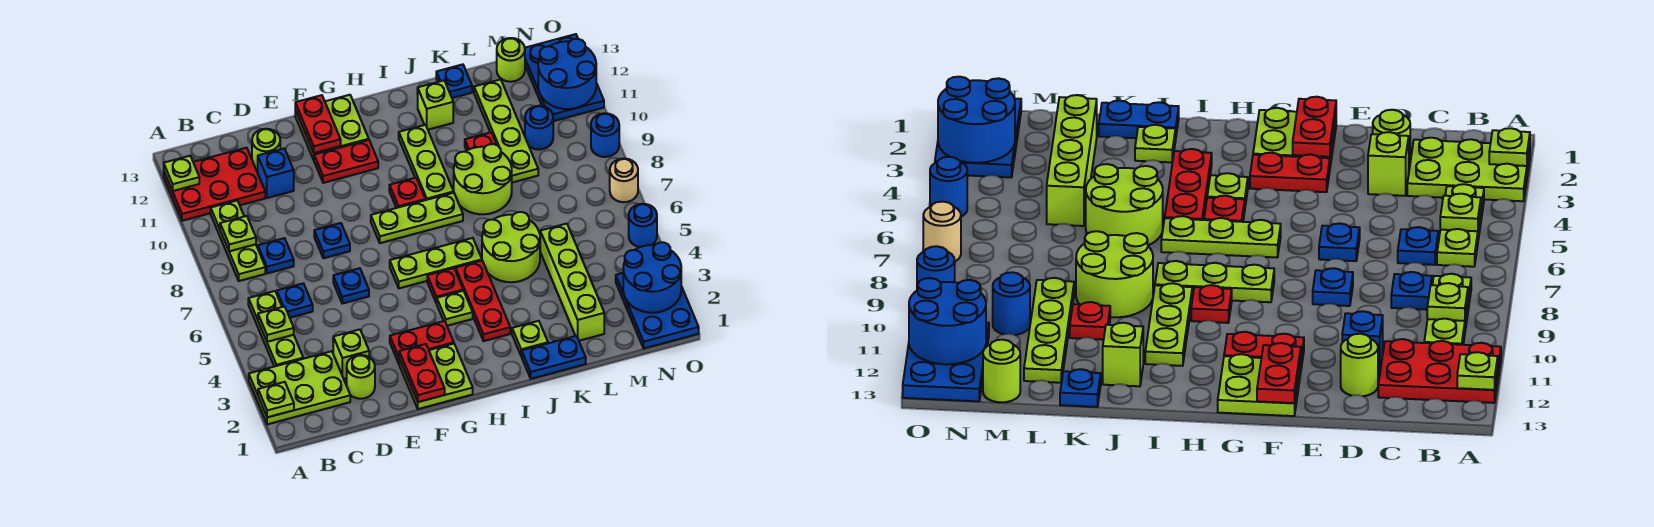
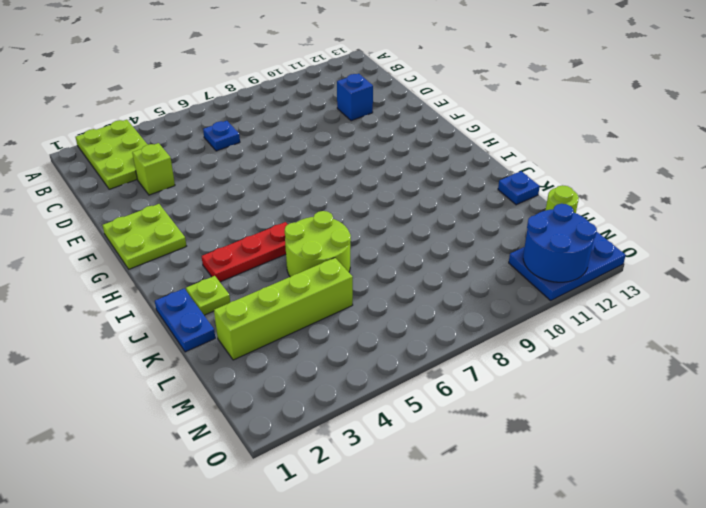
none -> red plate A11:C12 level 1
none -> lime plate B4:B6 level 1
none -> lime plate B8:B10 level 1
none -> blue plate C8 level 1

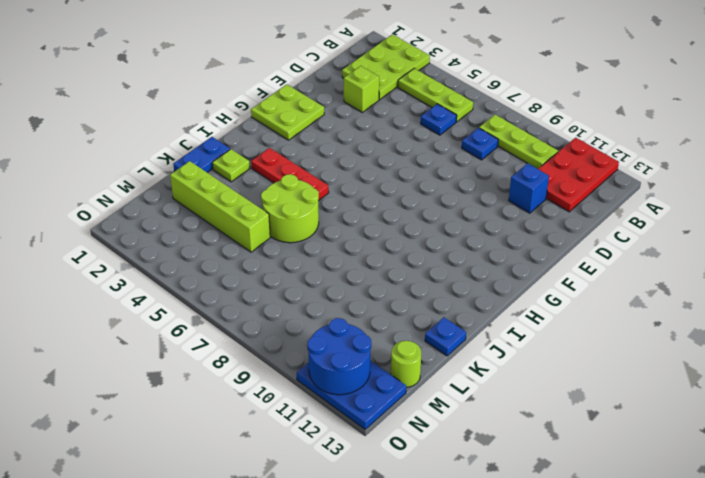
none -> lime round brick D2 level 1
none -> lime round brick D12 level 1
none -> blue plate E6 level 1
none -> blue plate E8 level 1

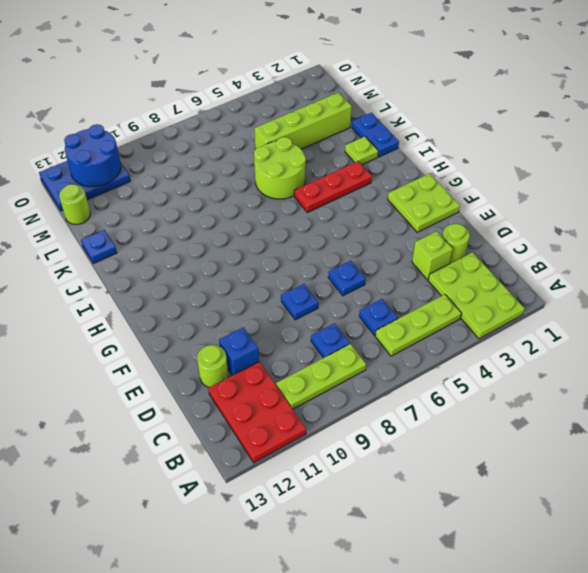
none -> red plate F3:G3 level 1
none -> red plate F11:G11 level 1
none -> lime plate F12:G13 level 1
none -> lime plate G6:I6 level 1

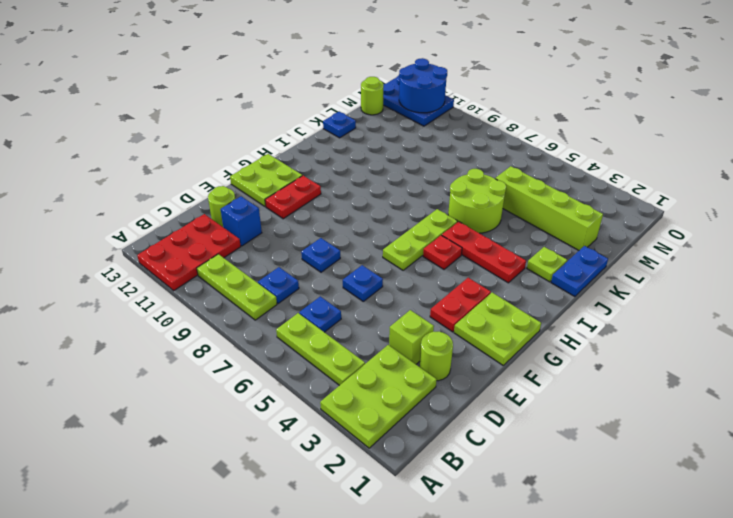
none -> lime plate G8:I8 level 1
none -> lime plate H4 level 1
none -> red plate H9 level 1
none -> lime plate I9:I11 level 1

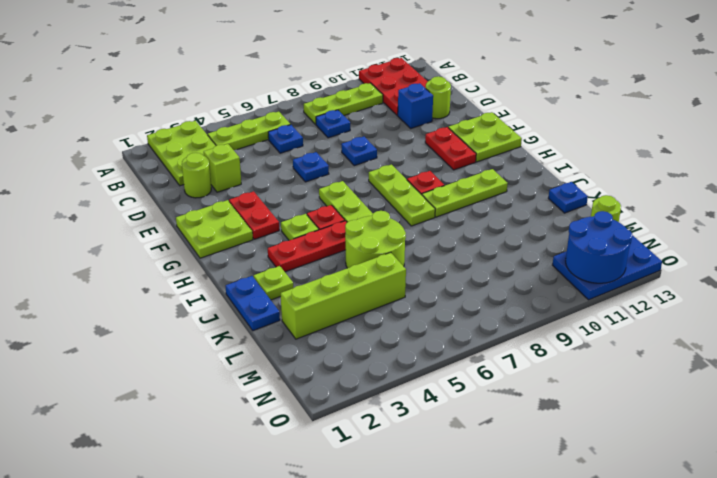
none -> lime round brick J8:K9 level 1
none -> lime brick J12 level 1
none -> red plate K10 level 1
none -> lime plate L9:L12 level 1

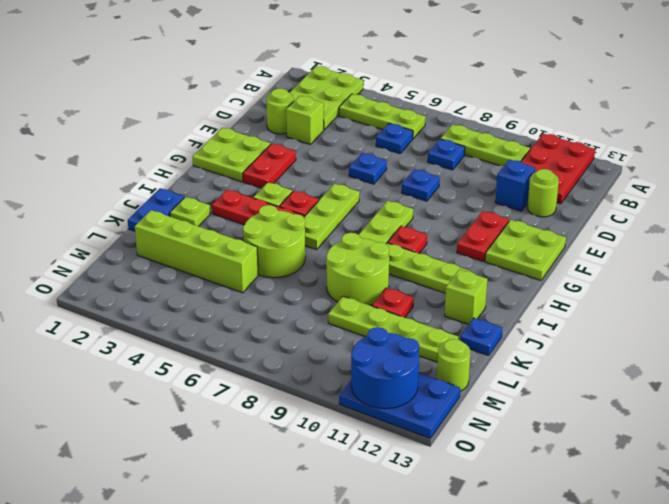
none -> blue round brick M10 level 1
none -> blue plate N1:O3 level 1
none -> blue round brick O5 level 1
none -> tan round brick O7 level 1

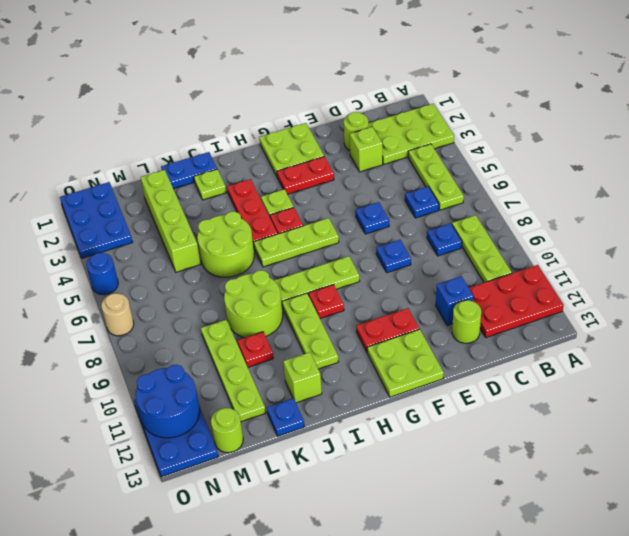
none -> blue round brick M10 level 1
none -> blue round brick O9 level 1
none -> lime plate A2 level 2
none -> lime plate A12 level 2

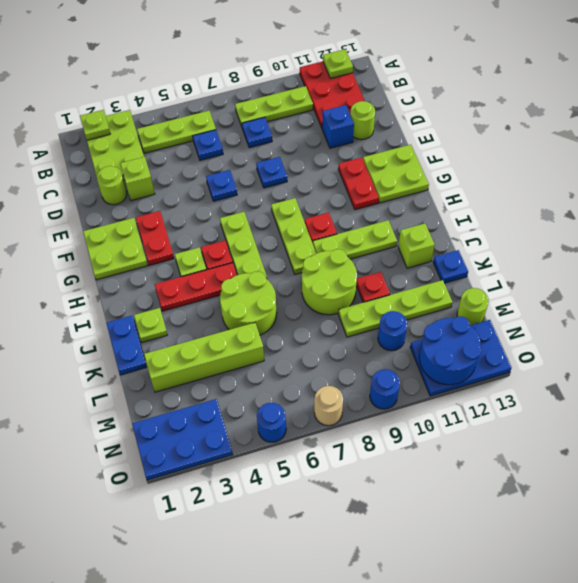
none -> lime plate B5 level 2
none -> lime plate B9 level 2
none -> red plate F1:F2 level 2
none -> red plate F12:F13 level 2

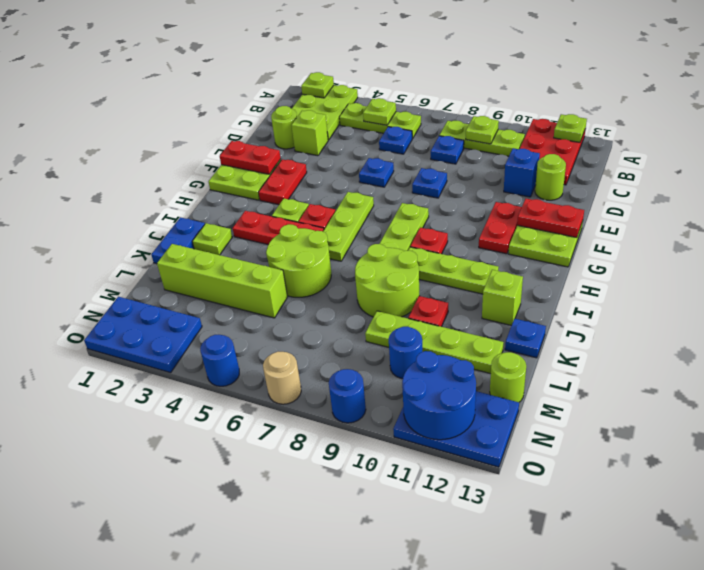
none -> blue round brick N2:O3 level 2

